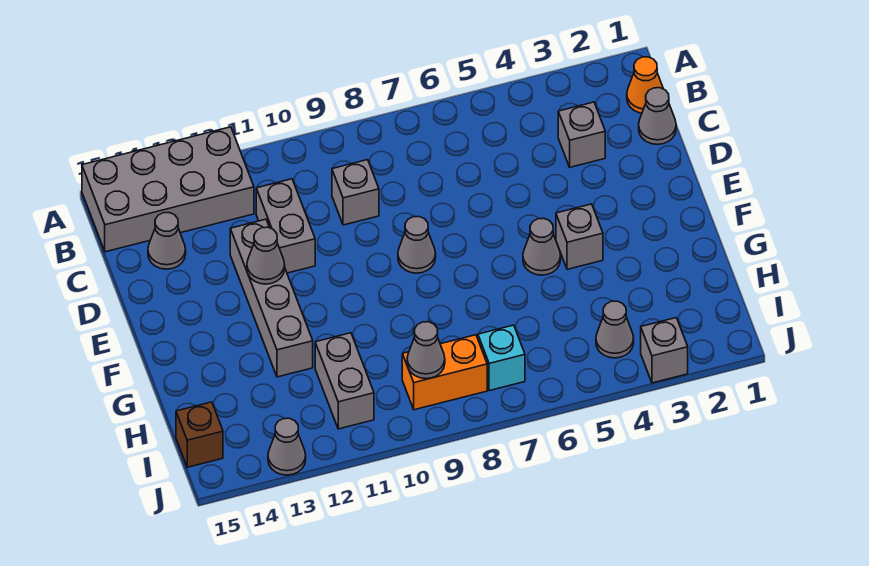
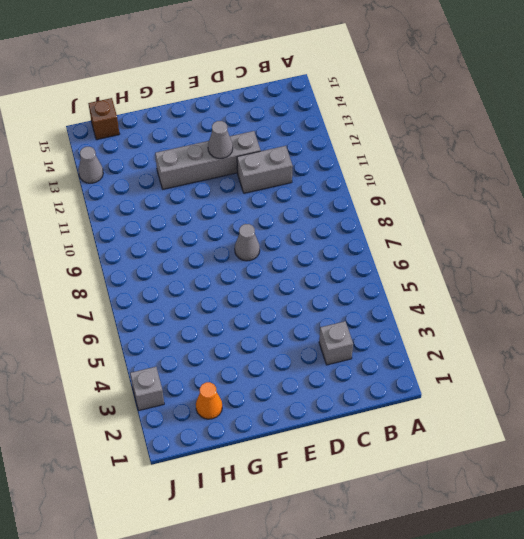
orange cone H2 level 1 -> orange cone B1 level 1
none -> grey brick A12:B15 level 1
none -> grey cone C1 level 1
none -> grey brick C9 level 1

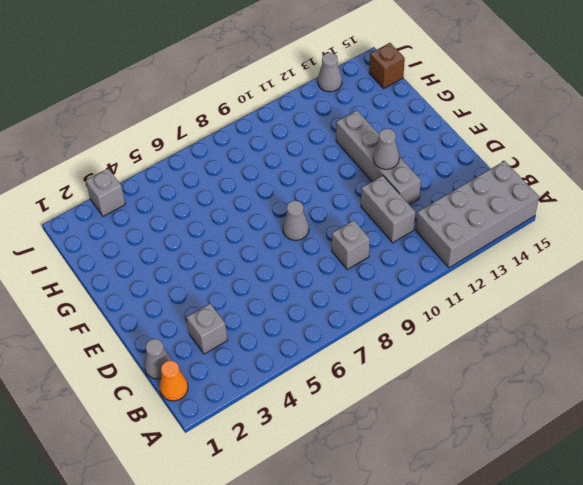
none -> grey cone C14 level 1
none -> grey brick F4 level 1
none -> grey cone F5 level 1

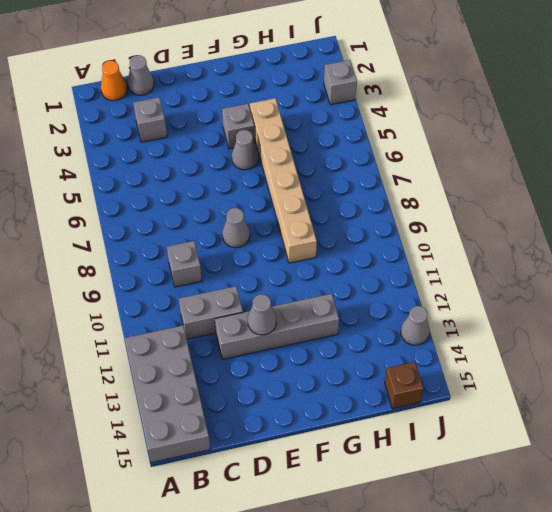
tan brick G4:G9 level 1 -> none
none -> grey cone C14 level 1
none -> grey brick H11:I11 level 1
none -> grey cone I4 level 1

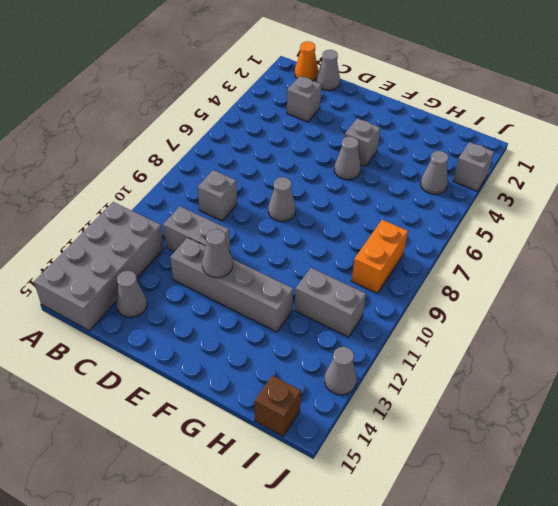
none -> cyan brick I7 level 1
none -> grey cone I9 level 2

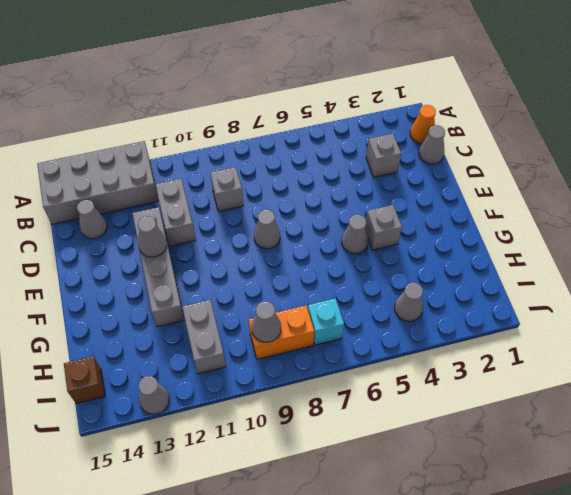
none -> grey brick J3 level 1

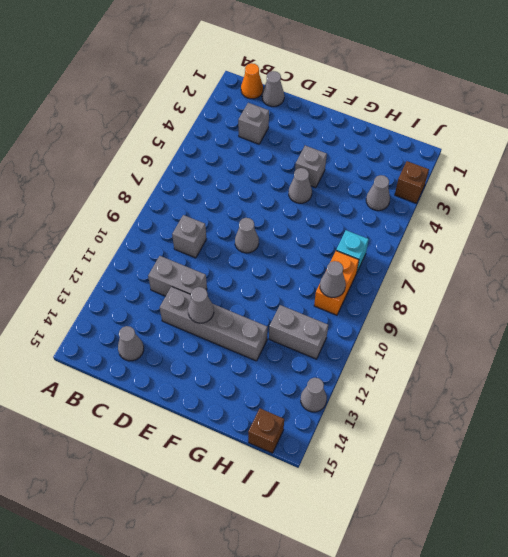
brown brick J3 level 1 -> grey brick J3 level 1
none -> grey brick A12:B15 level 1

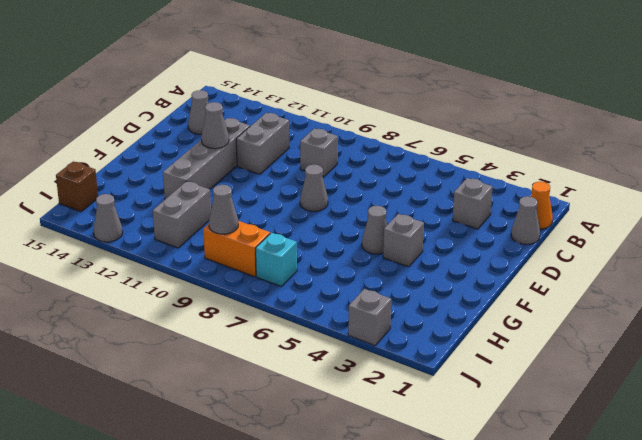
none -> grey brick A12:B15 level 1
none -> grey cone I4 level 1

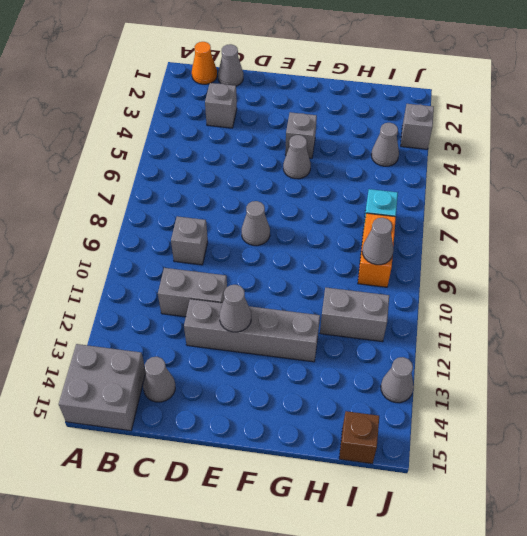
grey brick A14:B15 level 1 -> grey brick A12:B15 level 1

